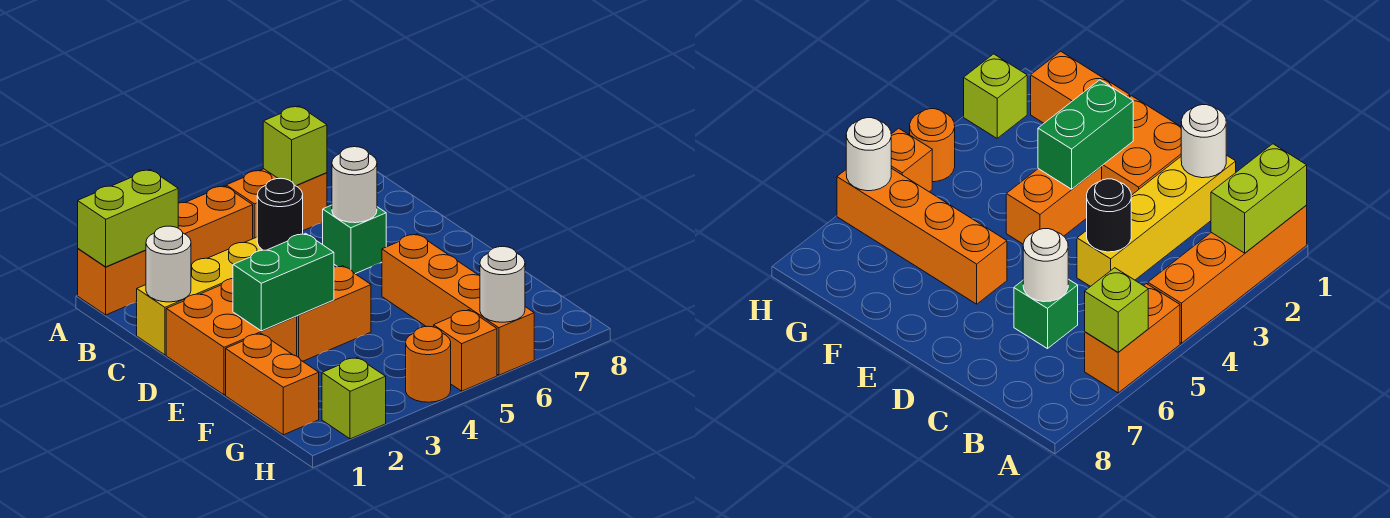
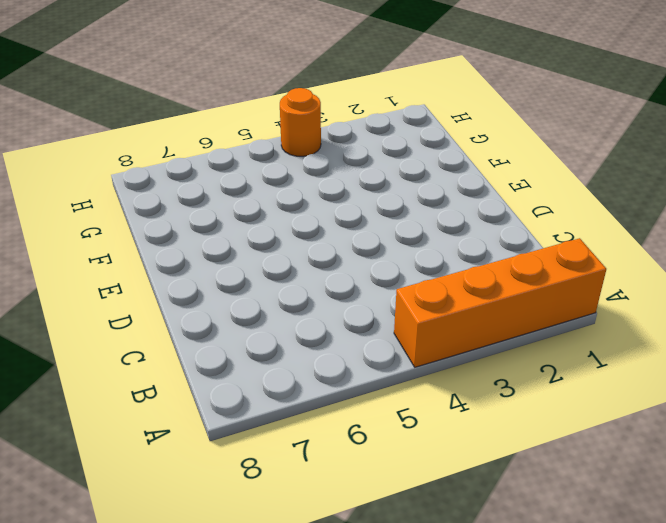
none -> orange brick A5:A6 level 1
none -> yellow brick C1:C4 level 1
none -> green brick C6 level 1

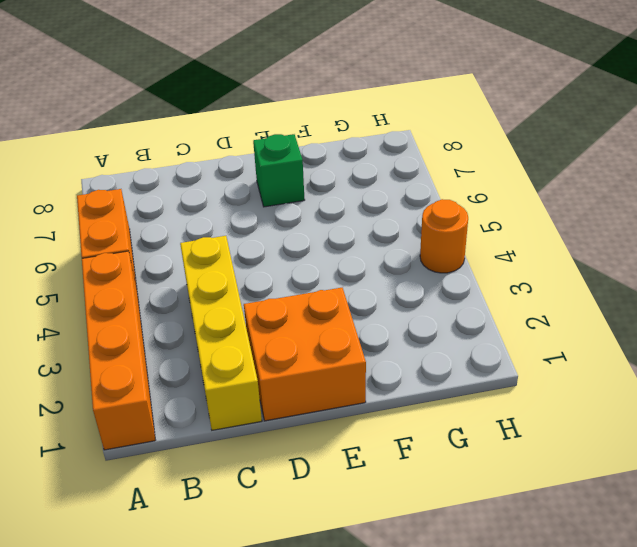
green brick E7 level 1 -> green brick C6 level 1
none -> orange brick E3:E4 level 1
none -> orange brick E6:H6 level 1
none -> orange brick F1:G1 level 1

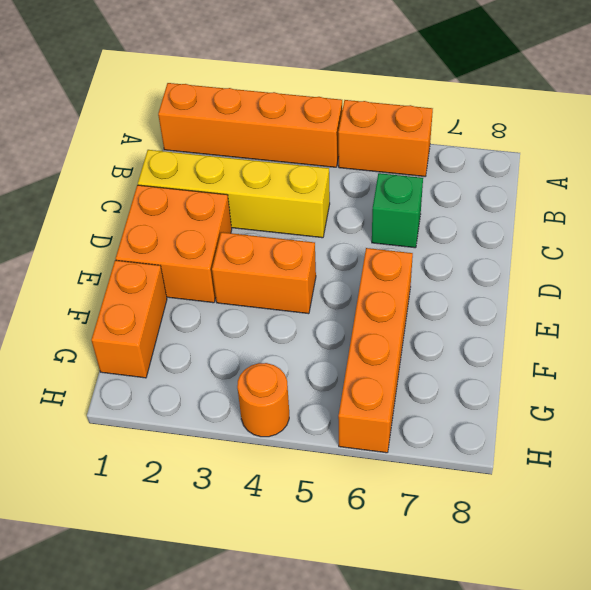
none -> lime brick H2 level 1
none -> orange brick H5 level 1
none -> lime brick A1:A2 level 2

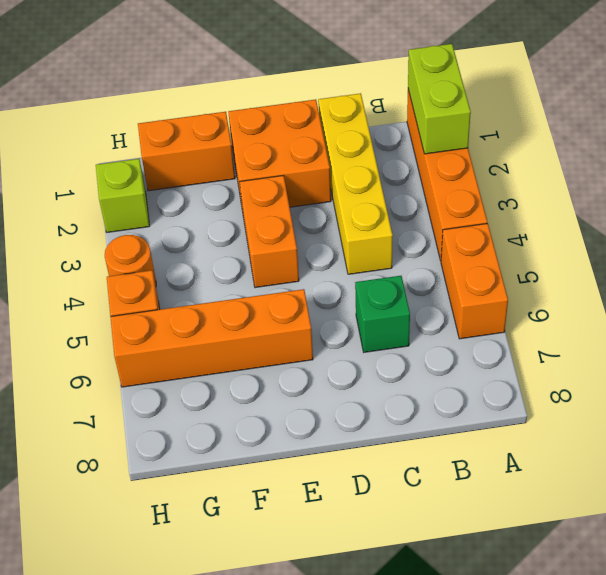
none -> lime brick A6 level 2
none -> white round brick C1 level 2
none -> black round brick C4 level 2

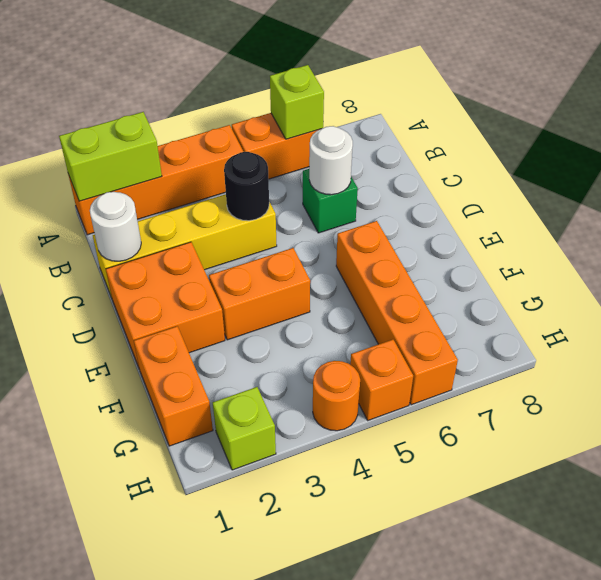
none -> green brick E2:E3 level 2
none -> white round brick H6 level 2

